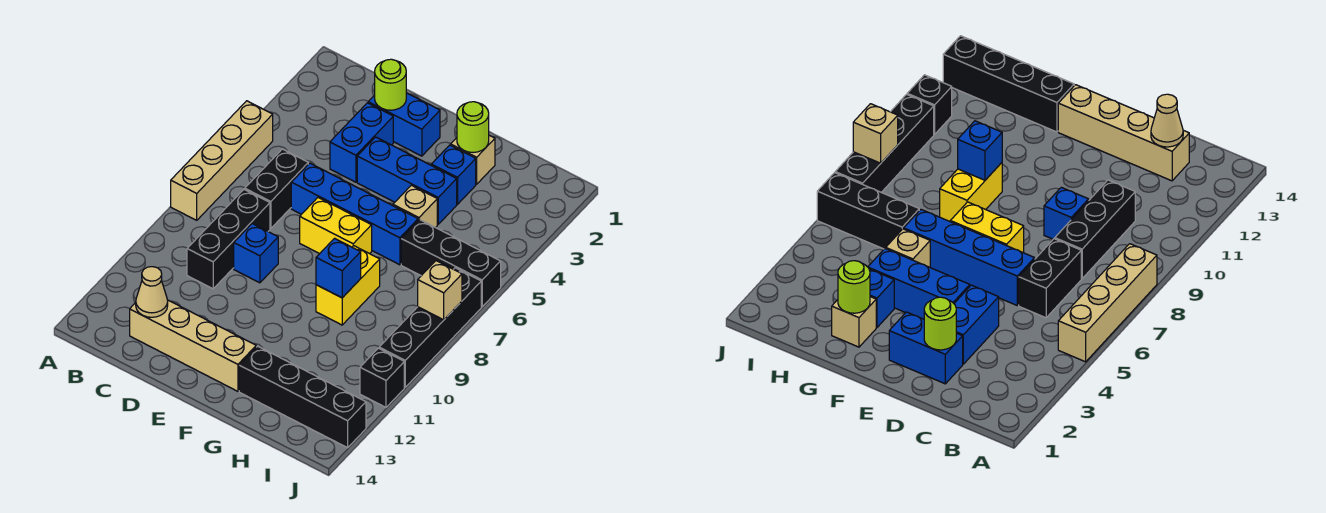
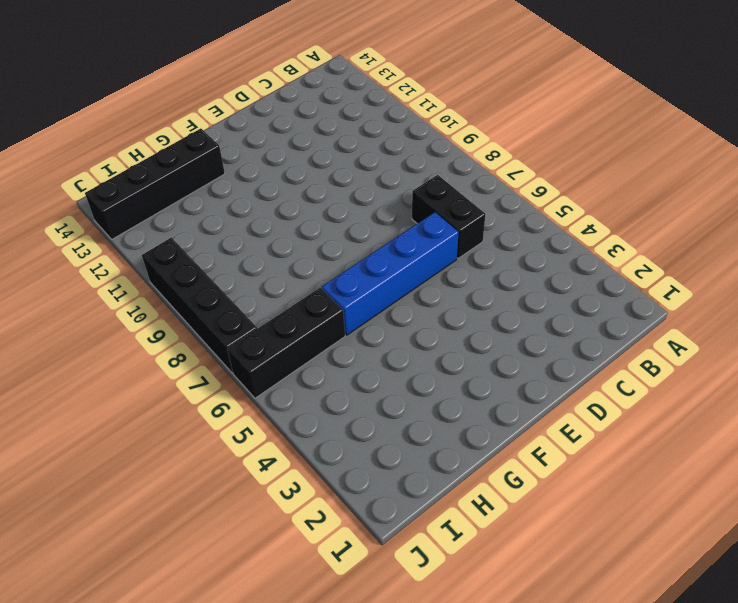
none -> tan brick A5:A8 level 1
none -> black brick C8:C10 level 1
none -> tan brick C13:F13 level 1

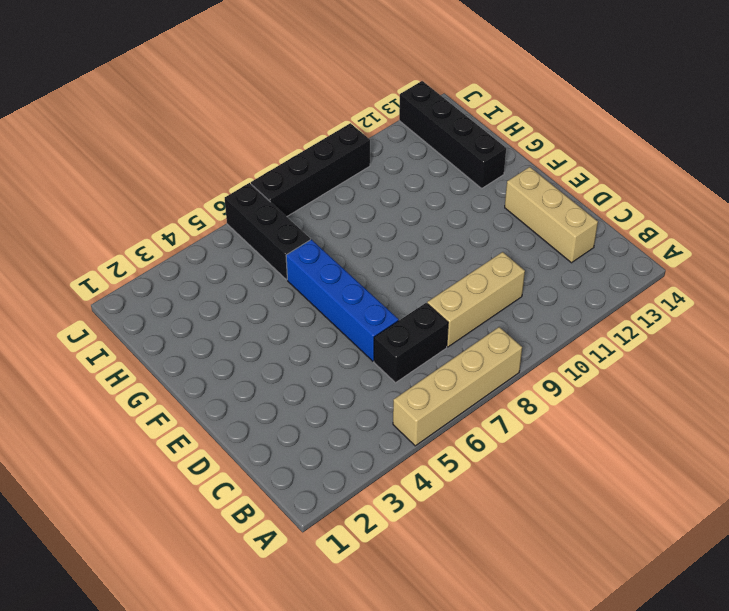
tan brick C8:C10 level 1 -> black brick C8:C10 level 1
tan brick C13:E13 level 1 -> tan brick C13:F13 level 1
none -> blue brick D2:E2 level 1
none -> blue brick D3:D4 level 1
none -> blue brick D9 level 1

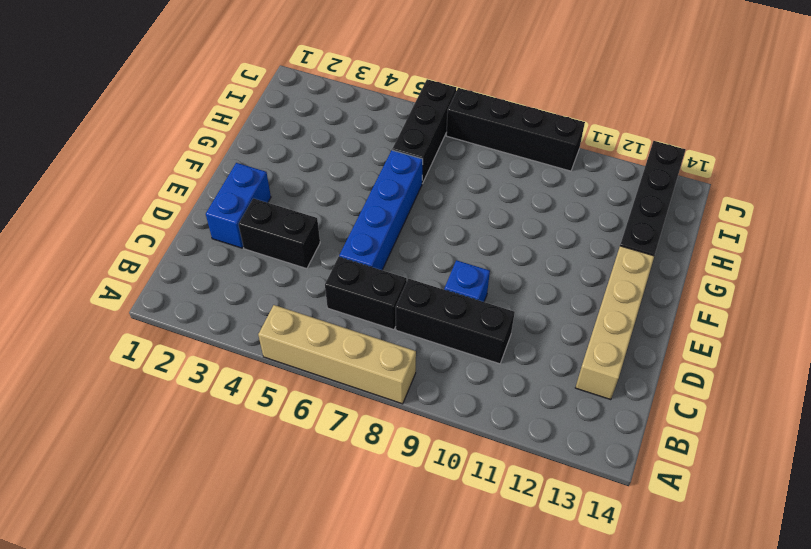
black brick D3:D4 level 1 -> blue brick D3:D4 level 1
none -> blue brick E4:G4 level 1
none -> yellow brick E7:F7 level 1
none -> tan brick G2 level 1

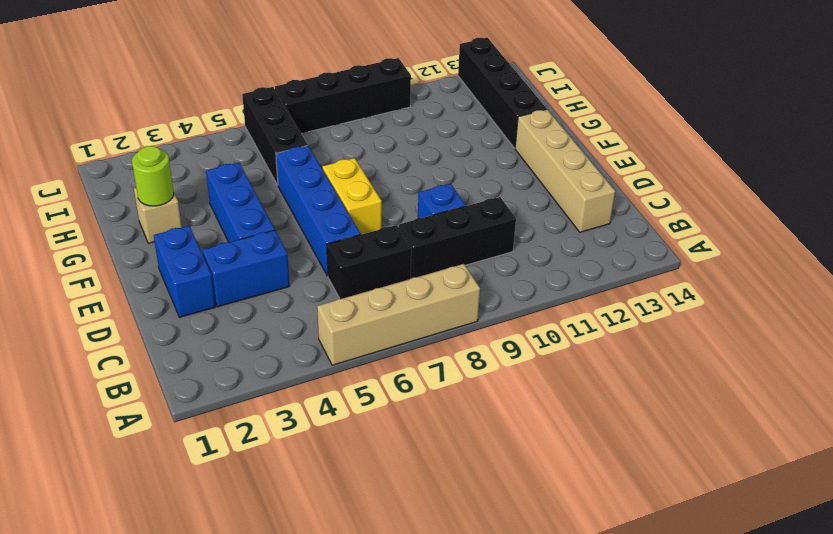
none -> blue brick G3 level 1
none -> tan brick G5 level 1
none -> yellow brick G8:G9 level 1

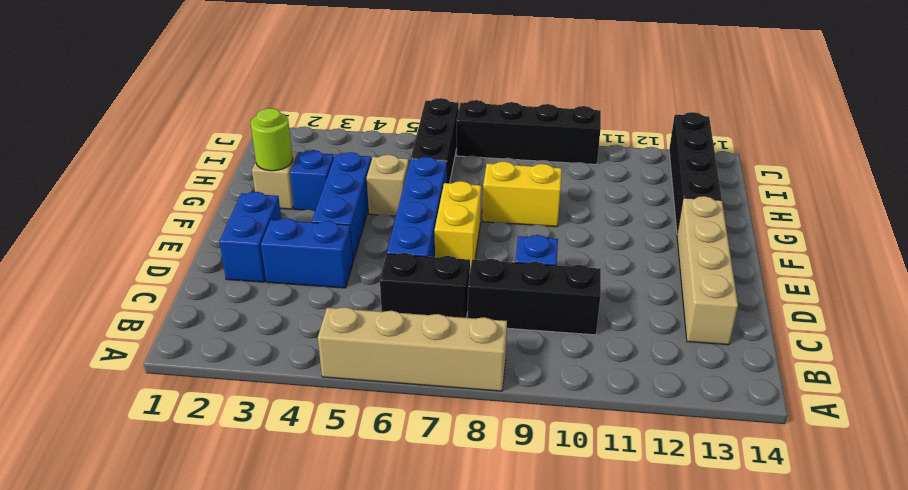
none -> black brick J11 level 1
none -> tan cone C13 level 2
none -> lime round brick D2 level 2

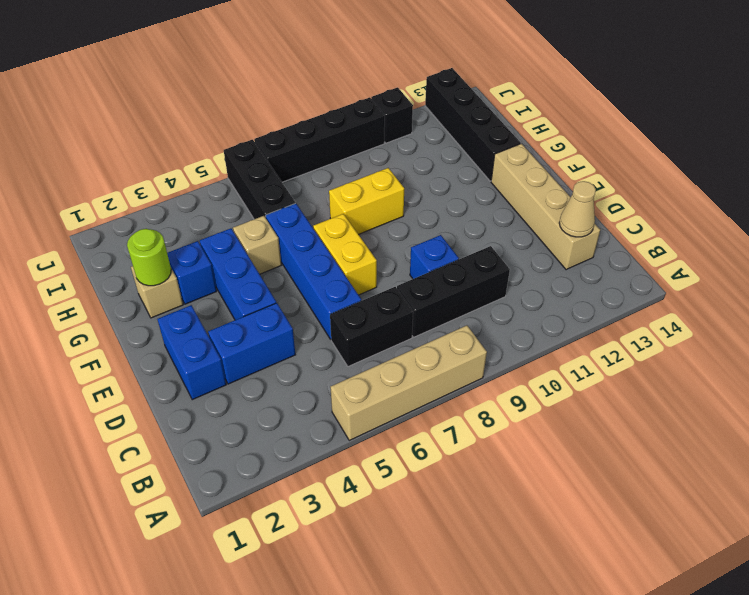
none -> lime round brick D2 level 2
none -> blue brick G9 level 2
none -> tan brick J8 level 2

